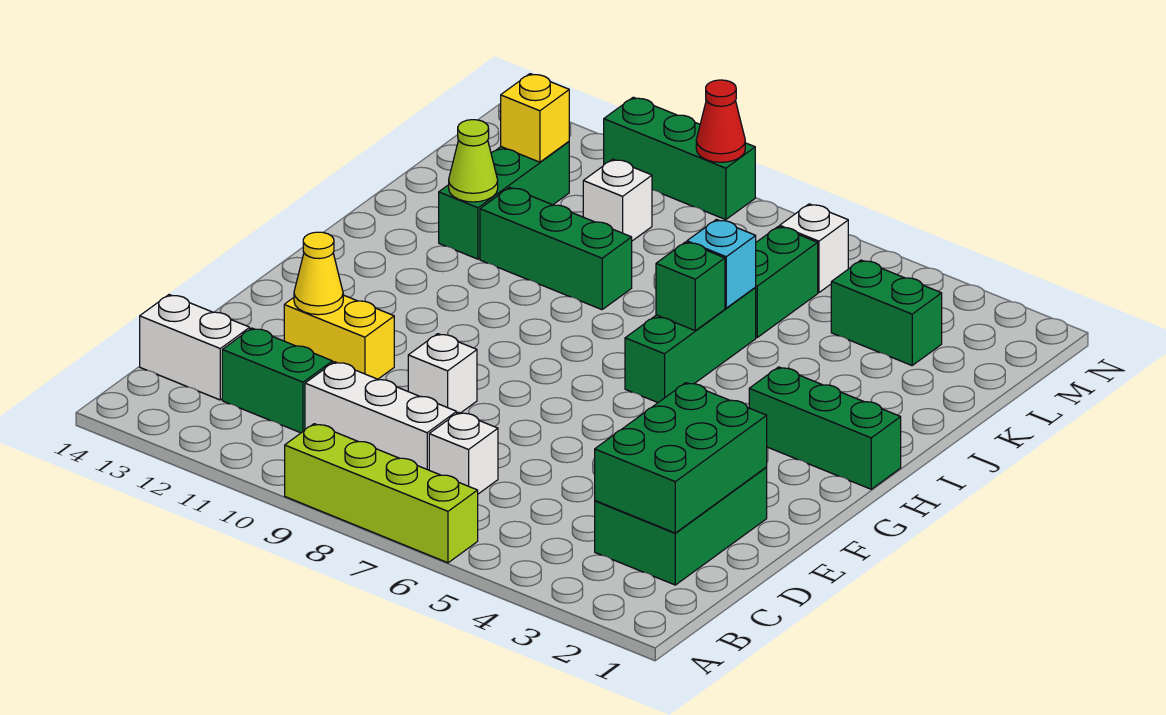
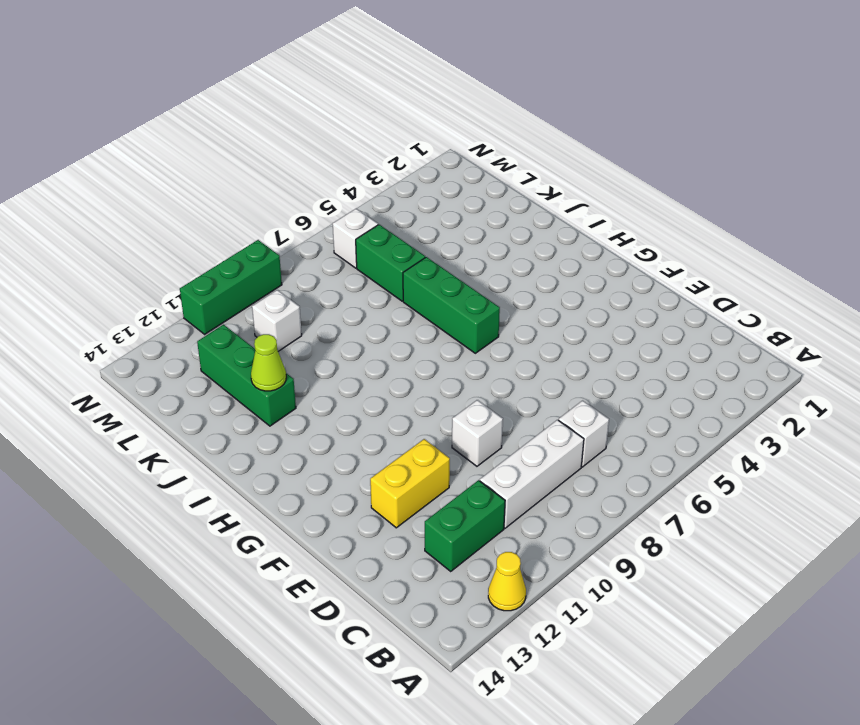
yellow cone A12 level 1 -> yellow cone E12 level 2
none -> lime brick A6:A9 level 1
none -> green brick C2:E3 level 1
none -> white brick C13:C14 level 1

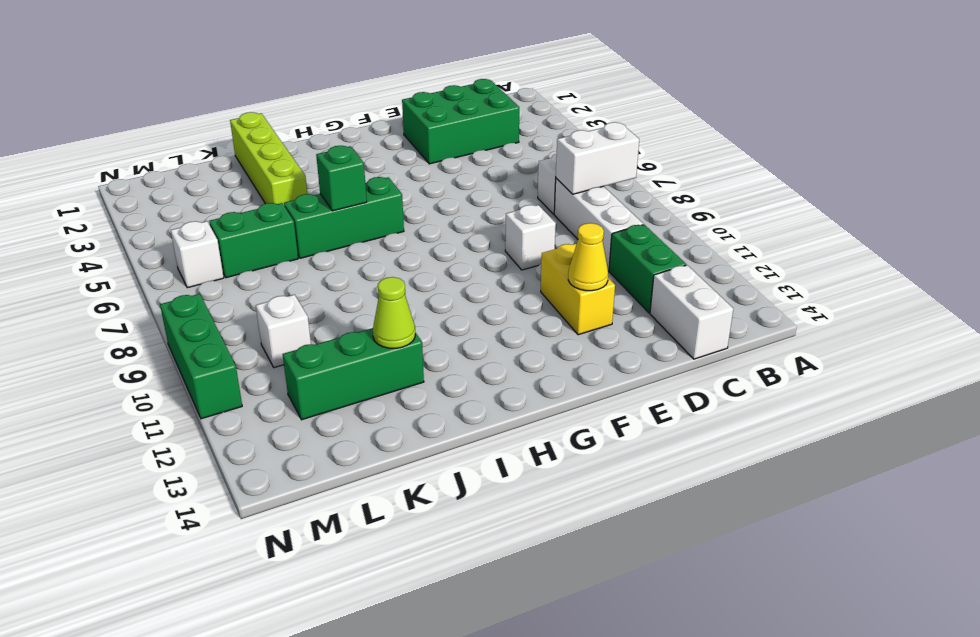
white brick B8:C8 level 2 -> none
lime brick J1:J4 level 1 -> lime brick A6:A9 level 1
none -> green brick H1:H3 level 1
none -> green brick J9:J11 level 1
none -> green brick L3:L4 level 1

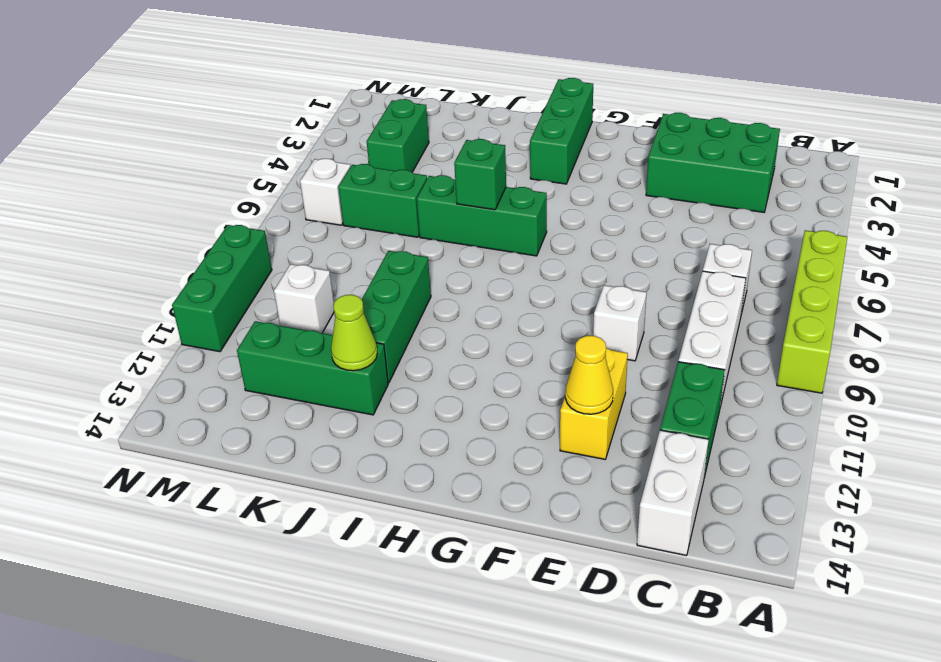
none -> green brick C2:E3 level 2
none -> cyan brick J6 level 2
none -> yellow brick L12 level 2

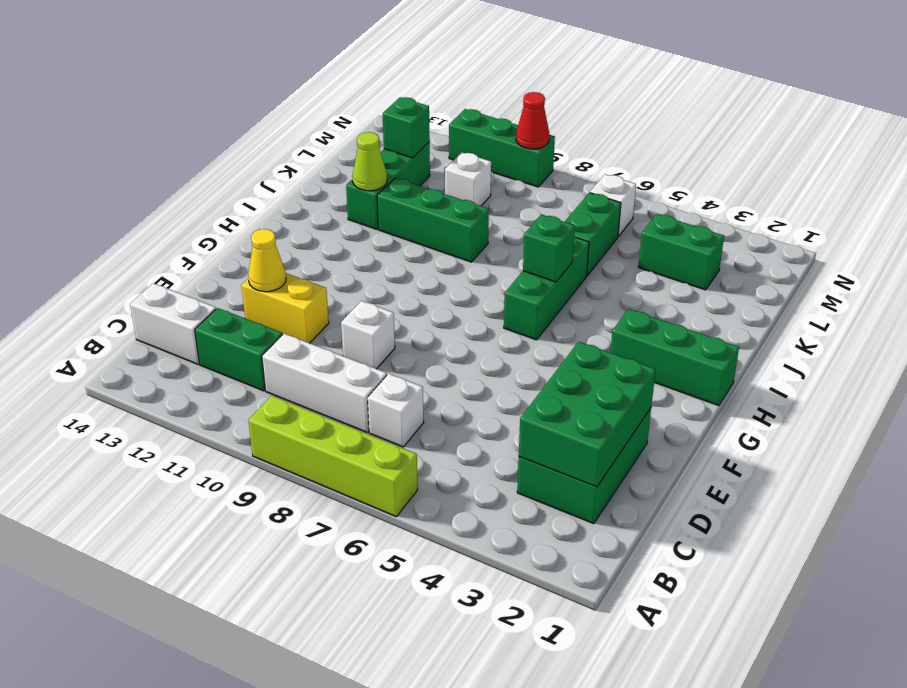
green brick L12 level 2 -> yellow brick L12 level 2
none -> cyan brick J6 level 2

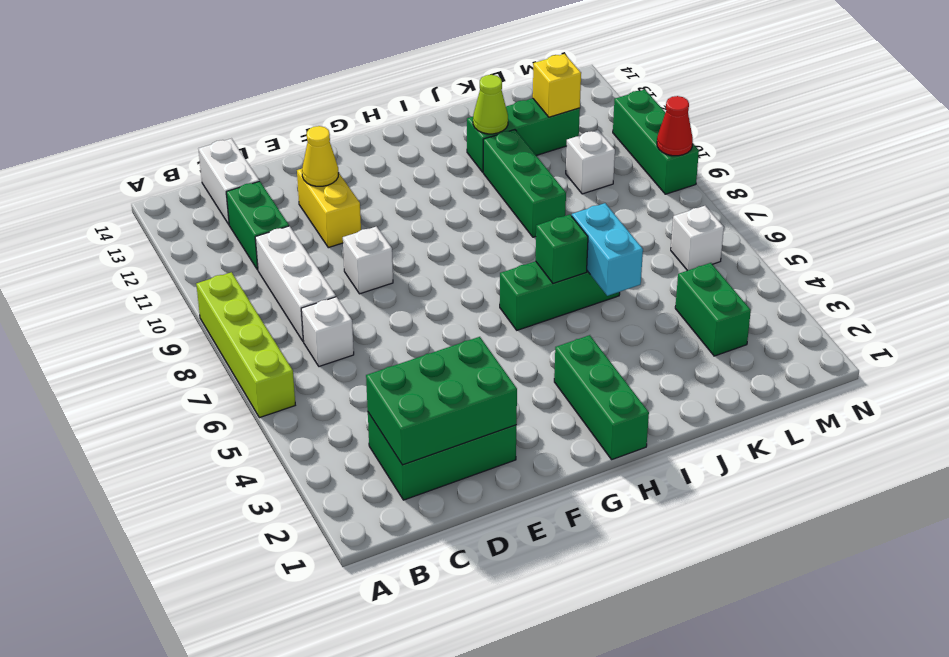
cyan brick J5:J6 level 2 -> cyan brick J6 level 2
none -> green brick K6:L6 level 1

